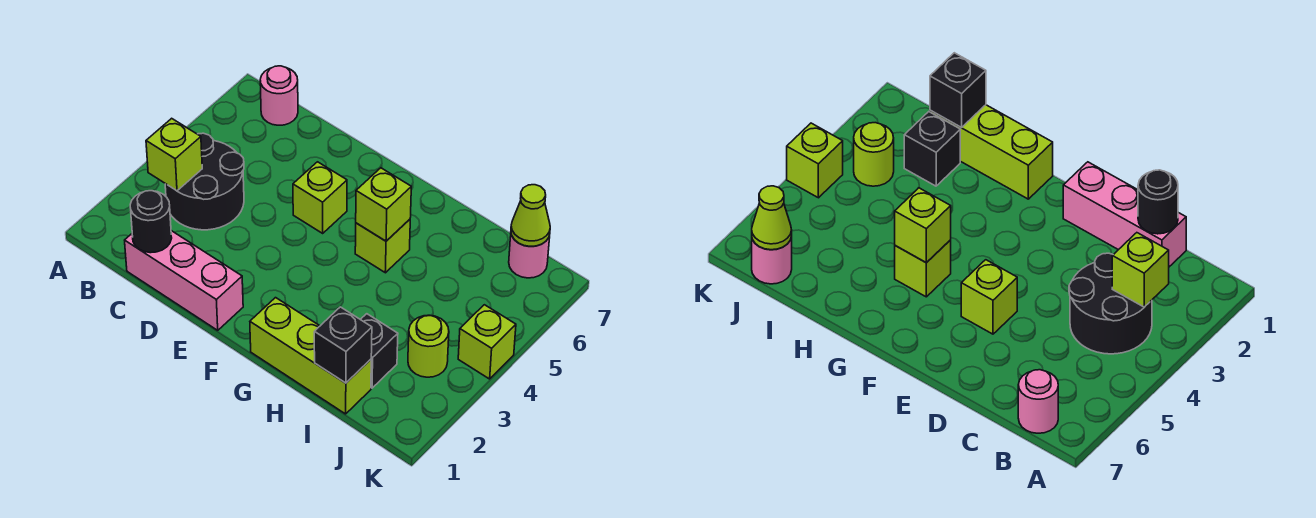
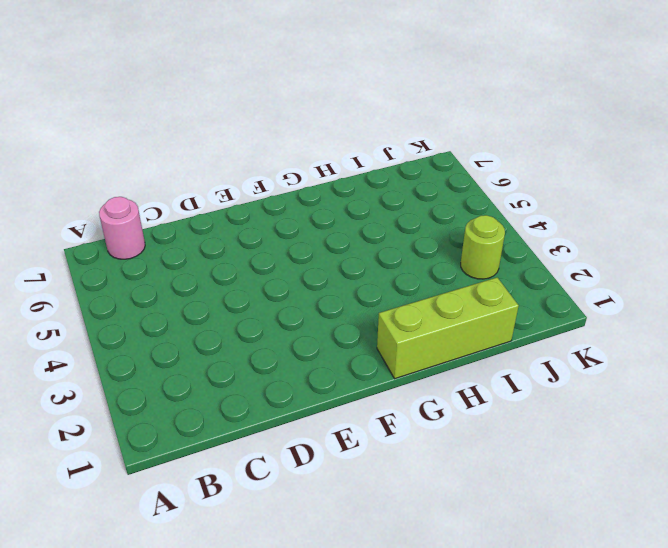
none -> black round brick B3:C4 level 1
none -> pink brick C1:E1 level 1
none -> lime brick E5 level 1

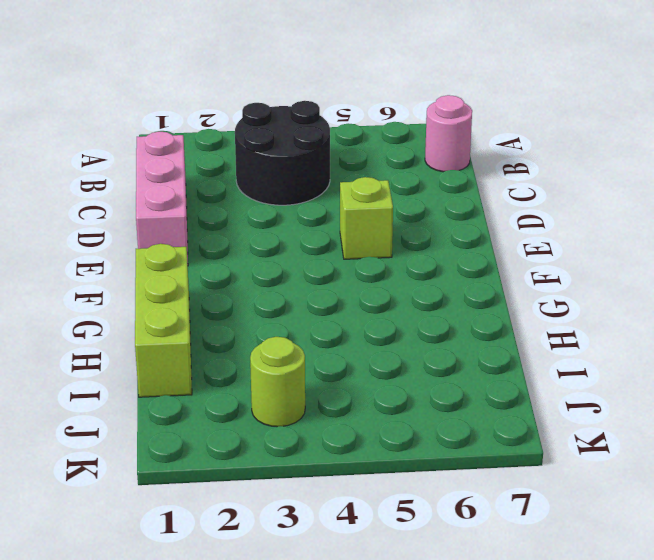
none -> lime brick G5 level 1
none -> black brick I2 level 1
none -> pink round brick J7 level 1

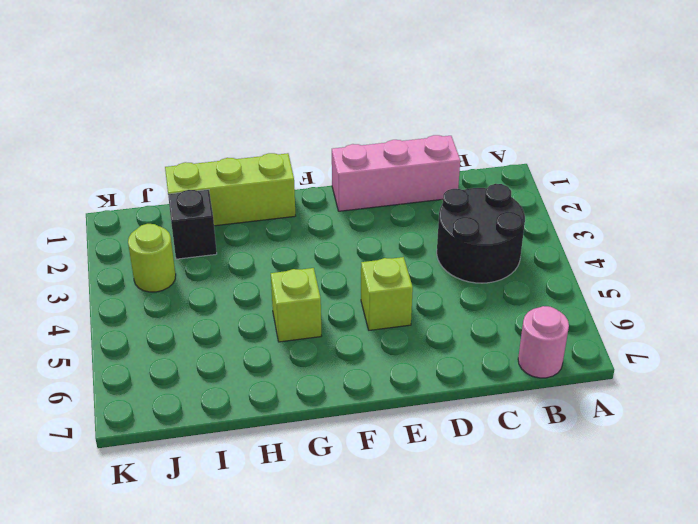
none -> pink round brick J7 level 1
none -> lime brick K4 level 1
none -> lime brick B3 level 2

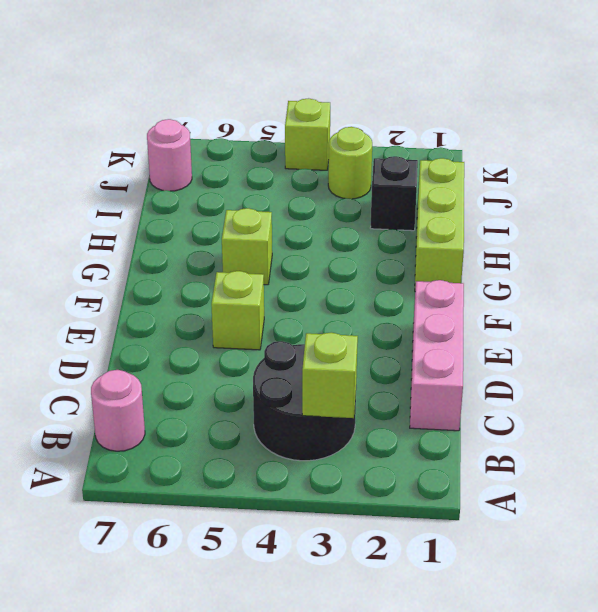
none -> black round brick C1 level 2
none -> lime brick G5 level 2
none -> black brick I1 level 2

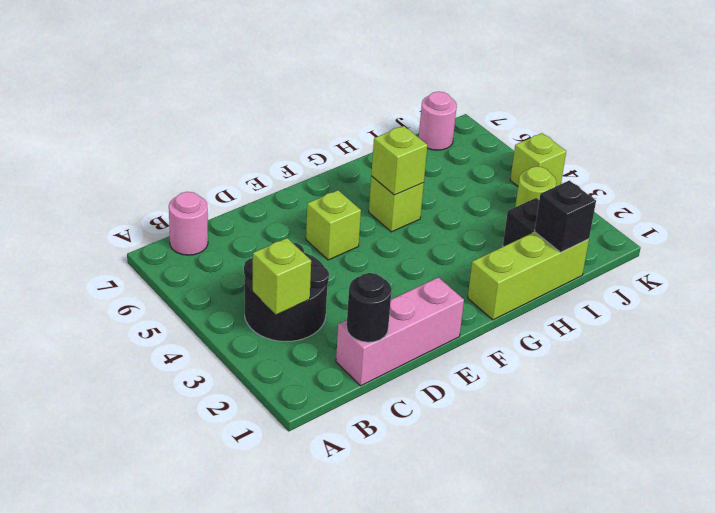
none -> lime cone J7 level 2

